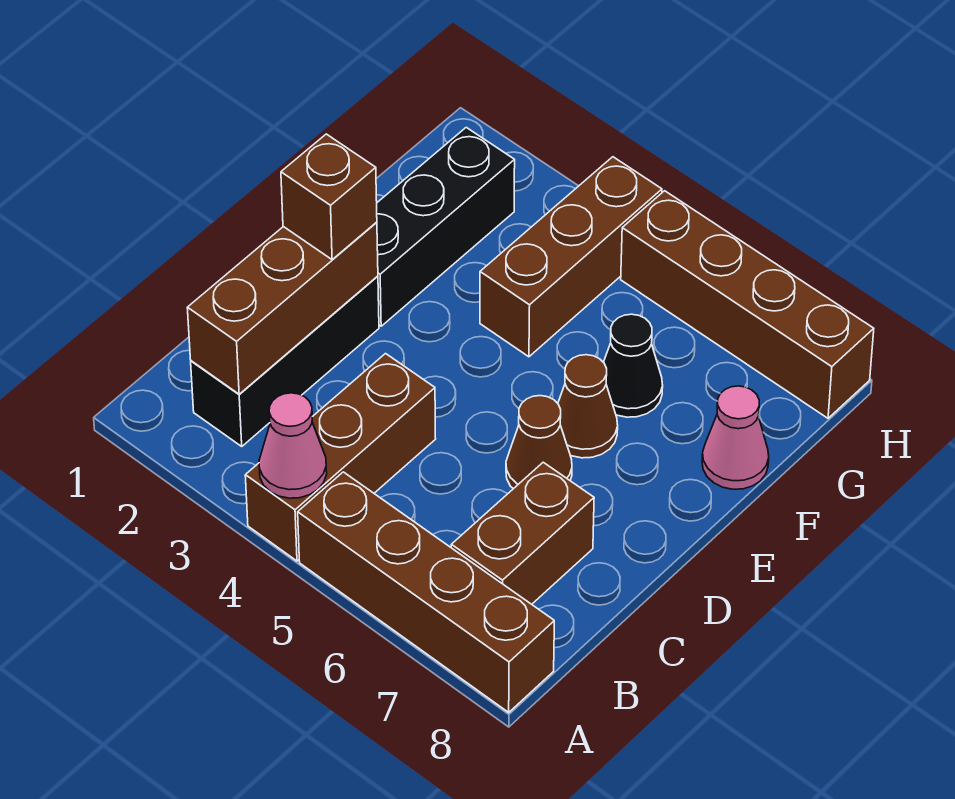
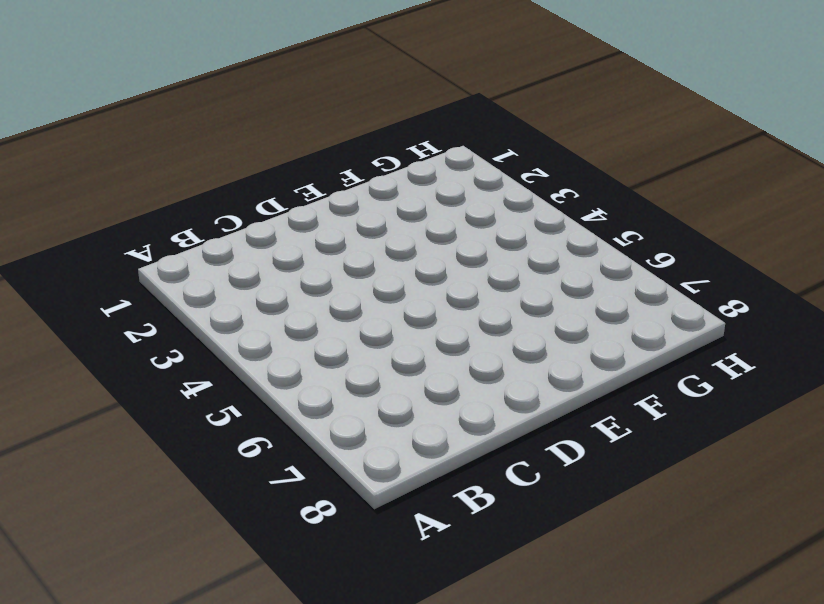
none -> brown brick A4:C4 level 1
none -> brown brick A5:A8 level 1
none -> black brick B2:D2 level 1

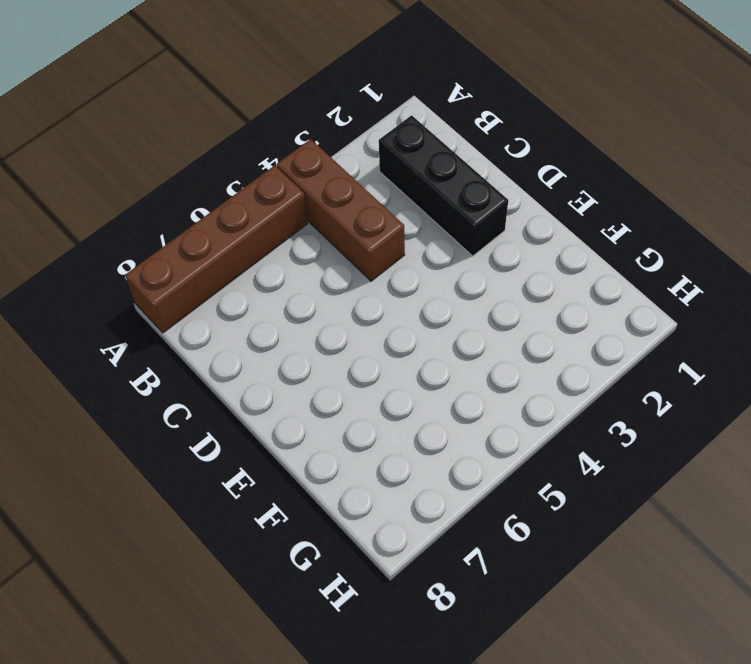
none -> brown brick B7:C7 level 1
none -> brown cone D6 level 1
none -> black brick E2:G2 level 1

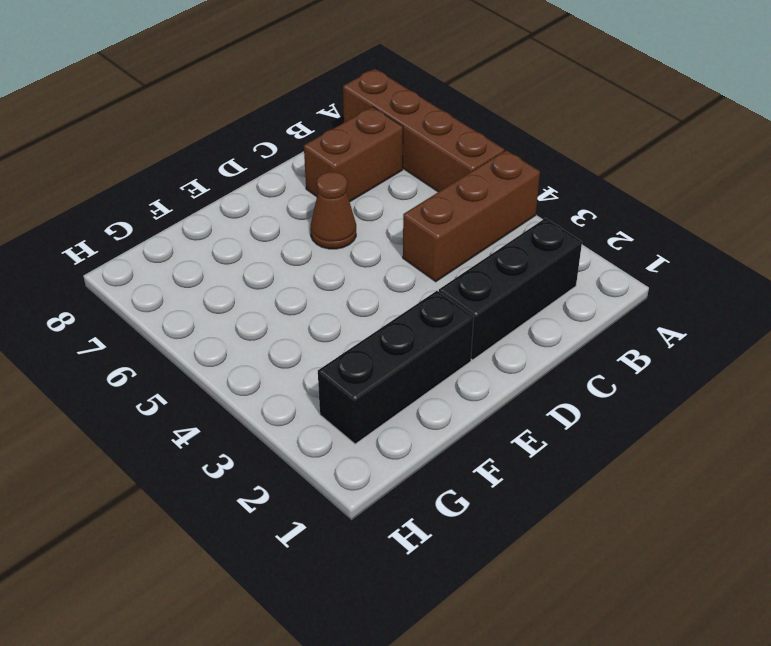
none -> brown cone E6 level 1
none -> brown brick F4:H4 level 1
none -> black cone F6 level 1

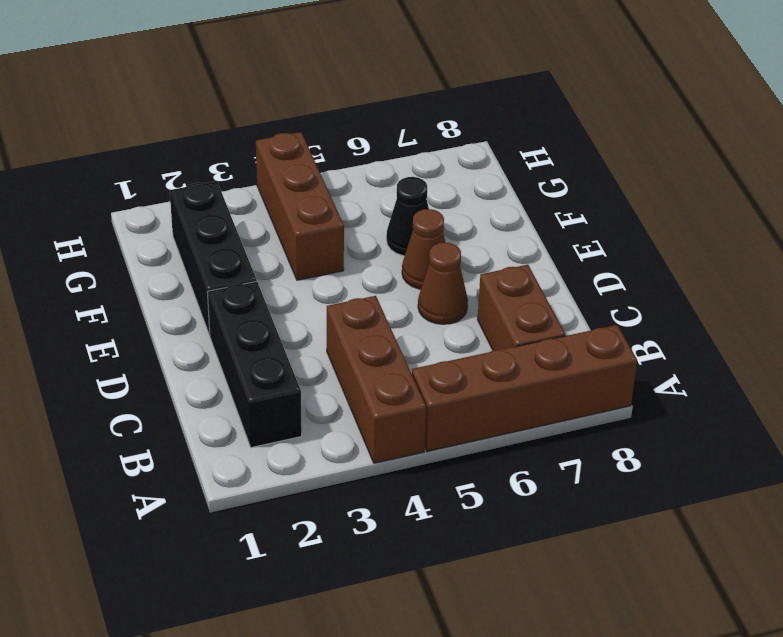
none -> pink cone F8 level 1
none -> brown brick H5:H8 level 1
none -> pink cone A4 level 2

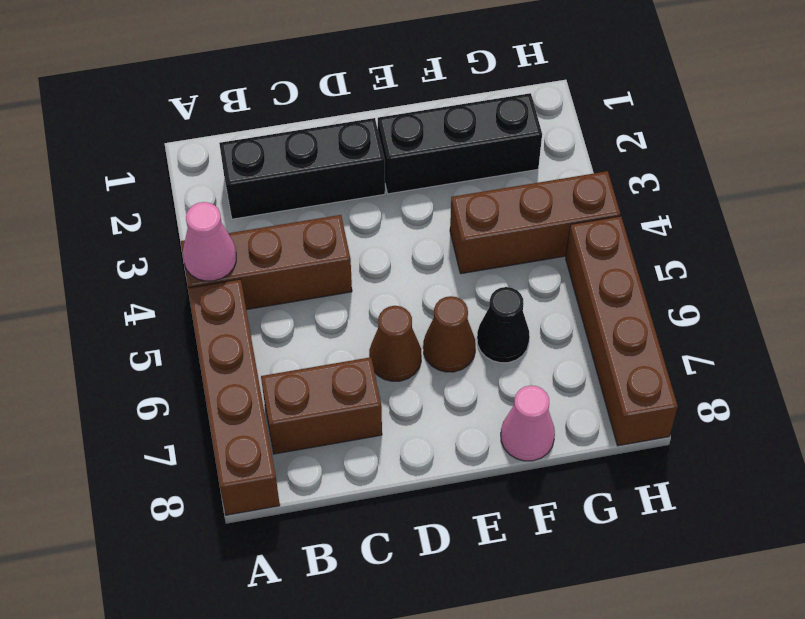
none -> brown brick B2:D2 level 2
none -> brown brick D2 level 3

